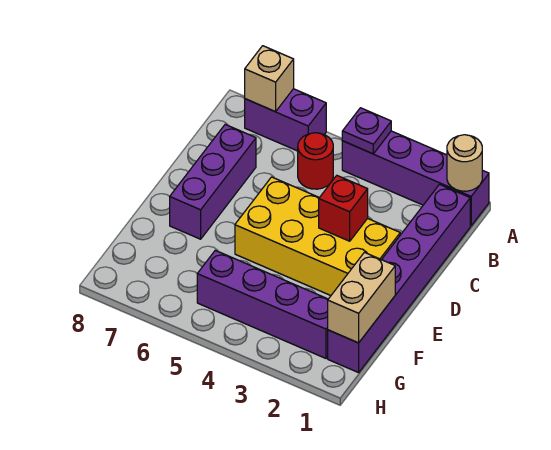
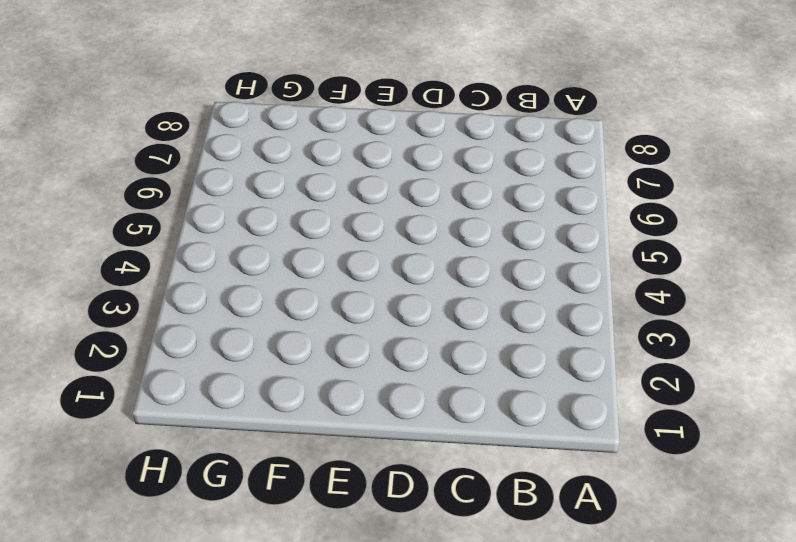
none -> purple brick A1:A4 level 1
none -> purple brick A6:A7 level 1
none -> purple brick B1:G1 level 1

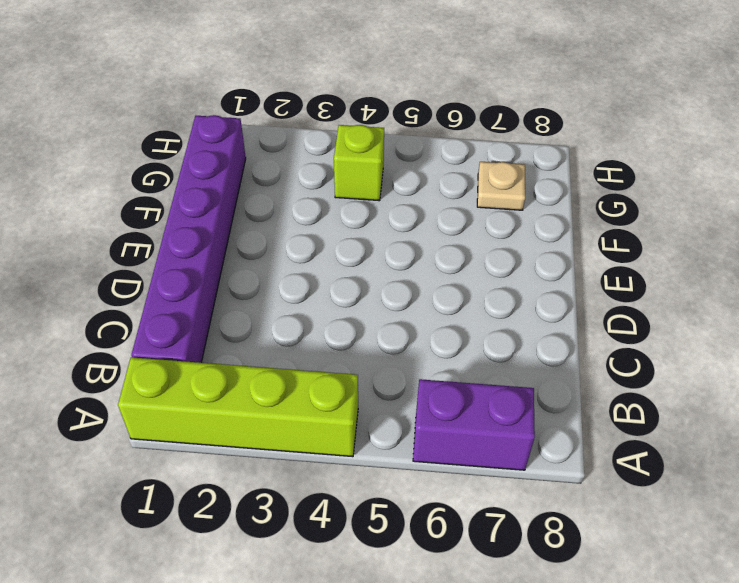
lime brick A1:A4 level 1 -> purple brick A1:A4 level 1
lime brick G4 level 1 -> purple brick G2:G5 level 1
tan plate G7 level 1 -> none
none -> red round brick B5 level 1
none -> purple brick C7:E7 level 1
none -> yellow brick D2:E5 level 1

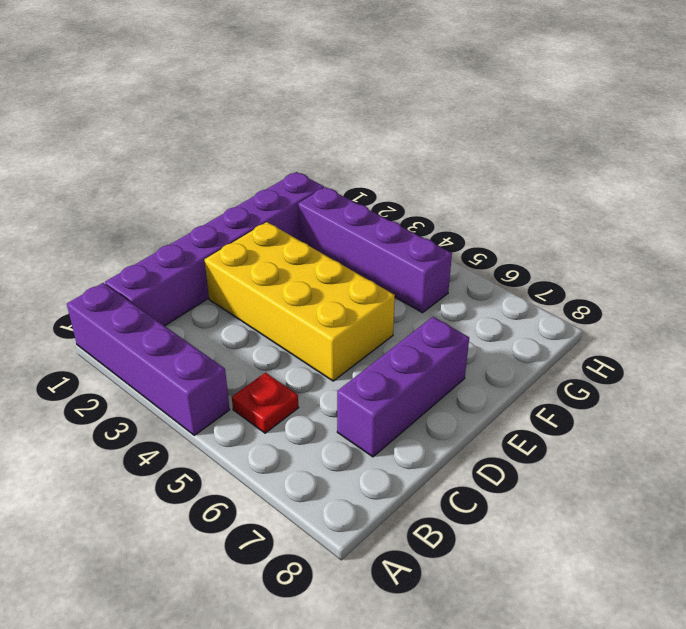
red plate B5 level 1 -> red round brick B5 level 1
none -> purple brick A6:A7 level 1
none -> tan round brick A1 level 2
none -> purple plate A4 level 2

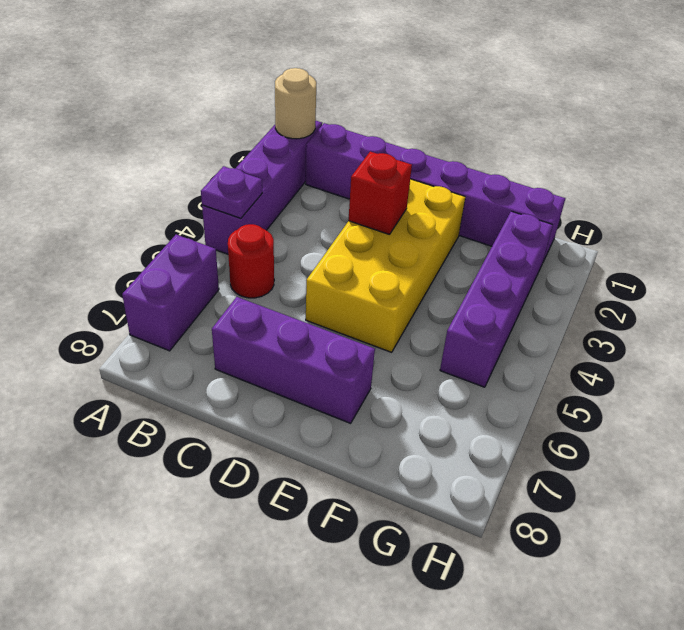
none -> tan brick A7 level 2
none -> tan brick F1:G1 level 2

